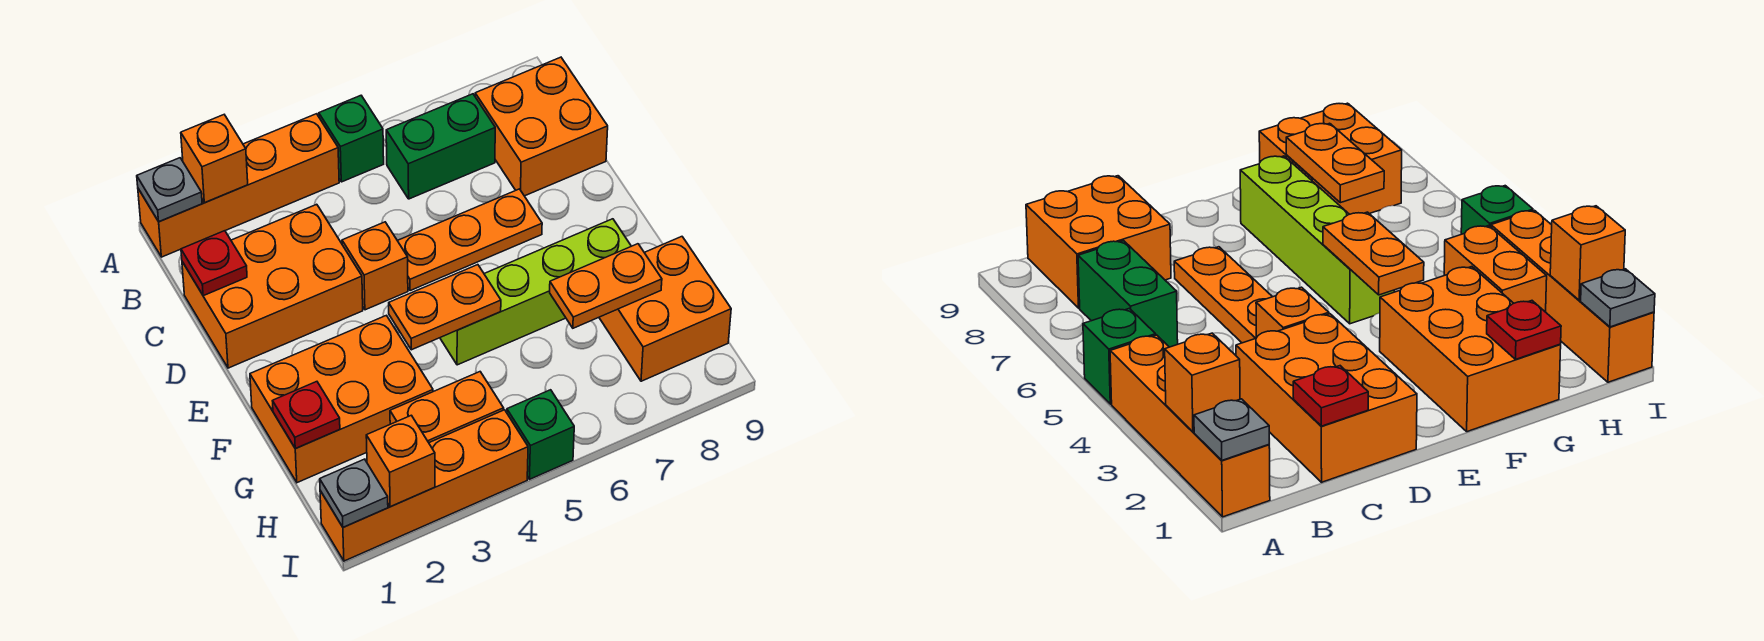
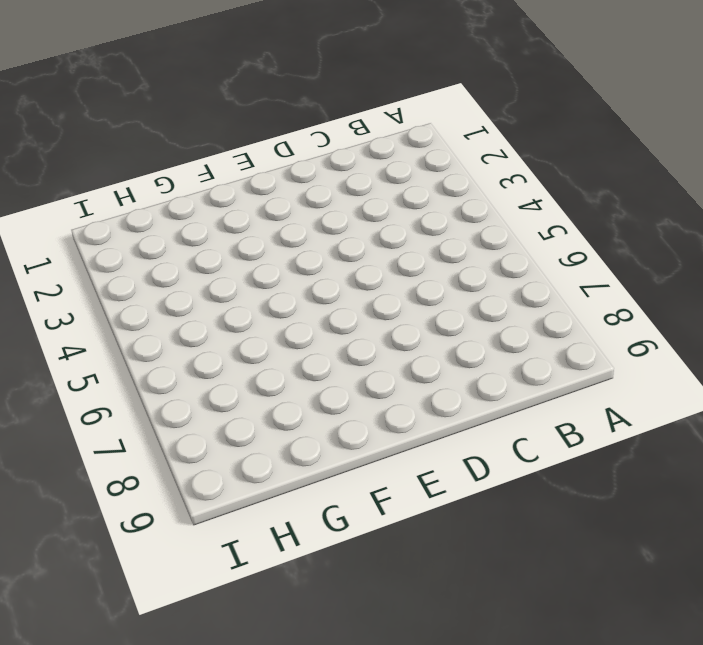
none -> orange brick A1:A4 level 1
none -> green brick A5 level 1
none -> green brick B6:B7 level 1

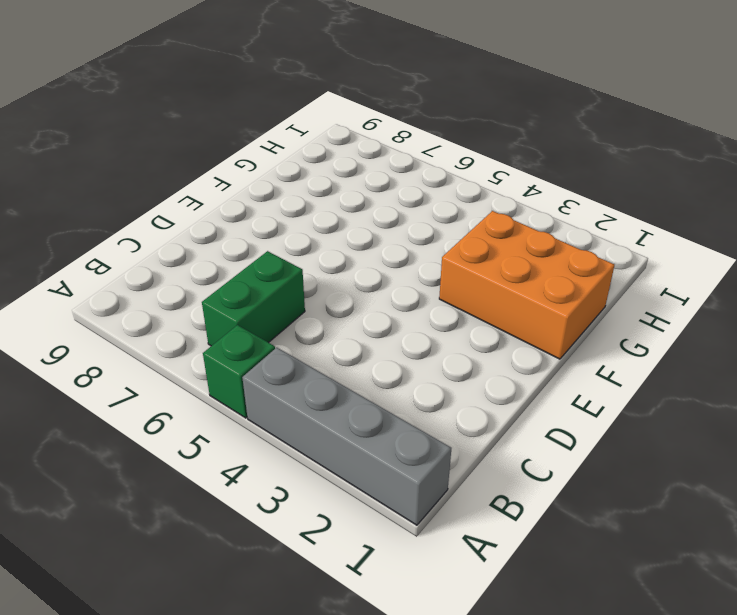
grey brick A1:A4 level 1 -> orange brick A1:A4 level 1
green brick B6:C6 level 1 -> green brick B6:B7 level 1
none -> orange brick B8:C9 level 1
none -> orange brick C1:D3 level 1
none -> orange brick D4 level 1

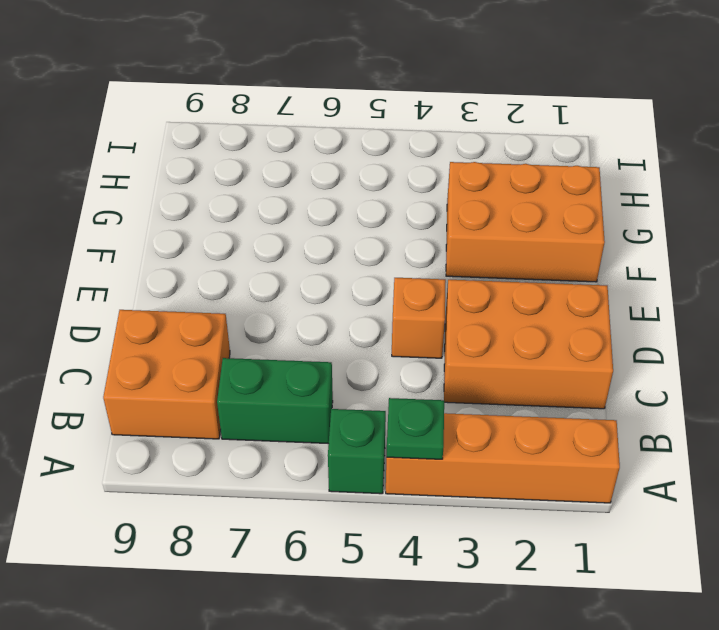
green plate A4 level 2 -> none
none -> orange plate D5:D7 level 1
none -> lime brick F5:F8 level 1
none -> orange brick G8:H9 level 1

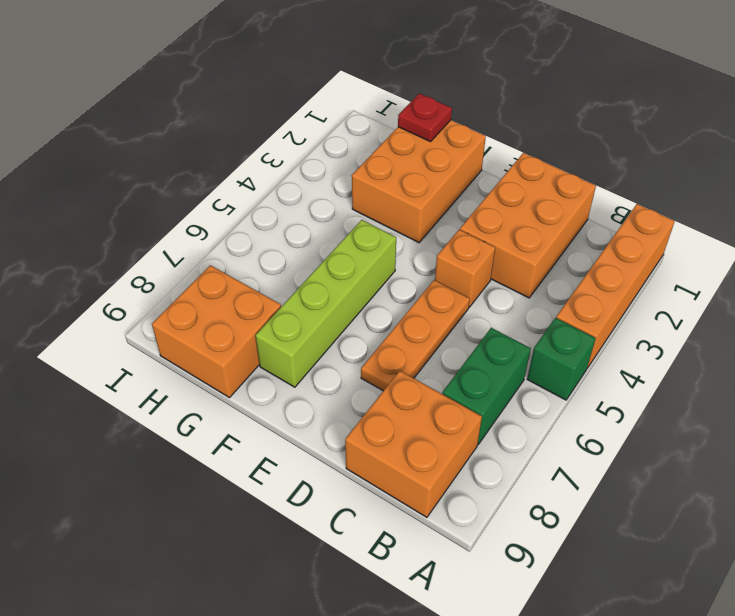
none -> orange brick H3:H4 level 1
none -> orange brick I1:I4 level 1
none -> green brick I5 level 1

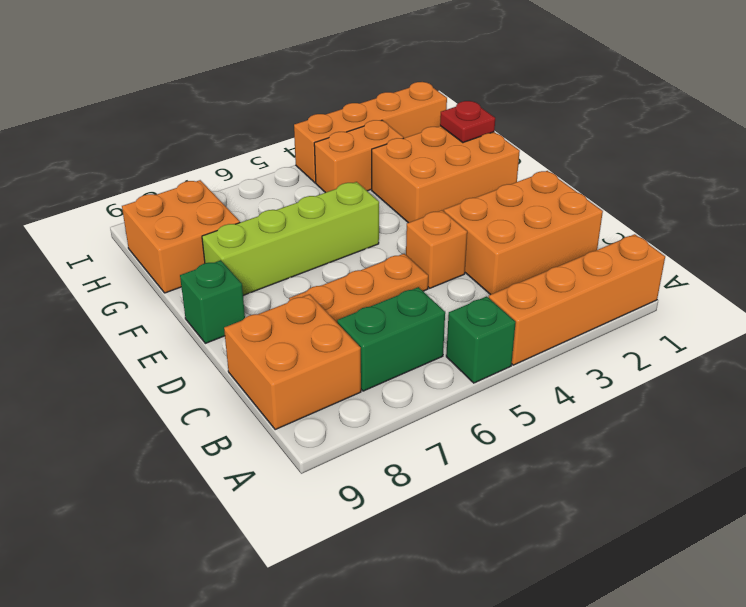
green brick E9 level 1 -> green brick I5 level 1
none -> grey plate A1 level 2
none -> orange brick A2 level 2
none -> red plate C1 level 2

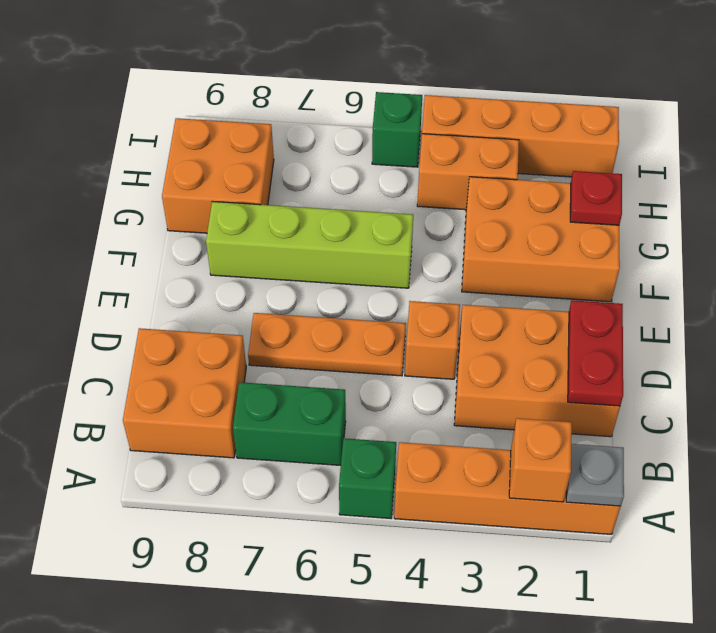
red plate C1:D1 level 2 -> red plate C1 level 2
none -> orange plate F4:F5 level 2
none -> orange plate G7:G8 level 2
none -> grey plate I1 level 2

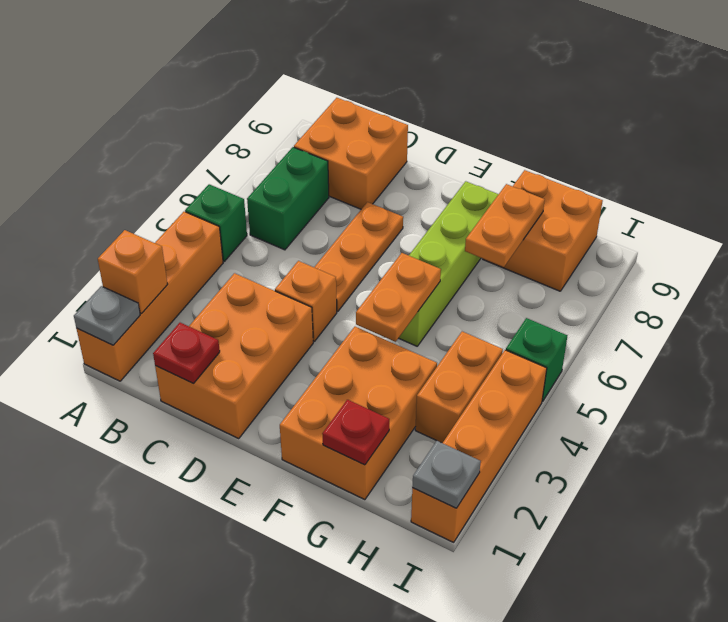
none -> orange brick I2 level 2

